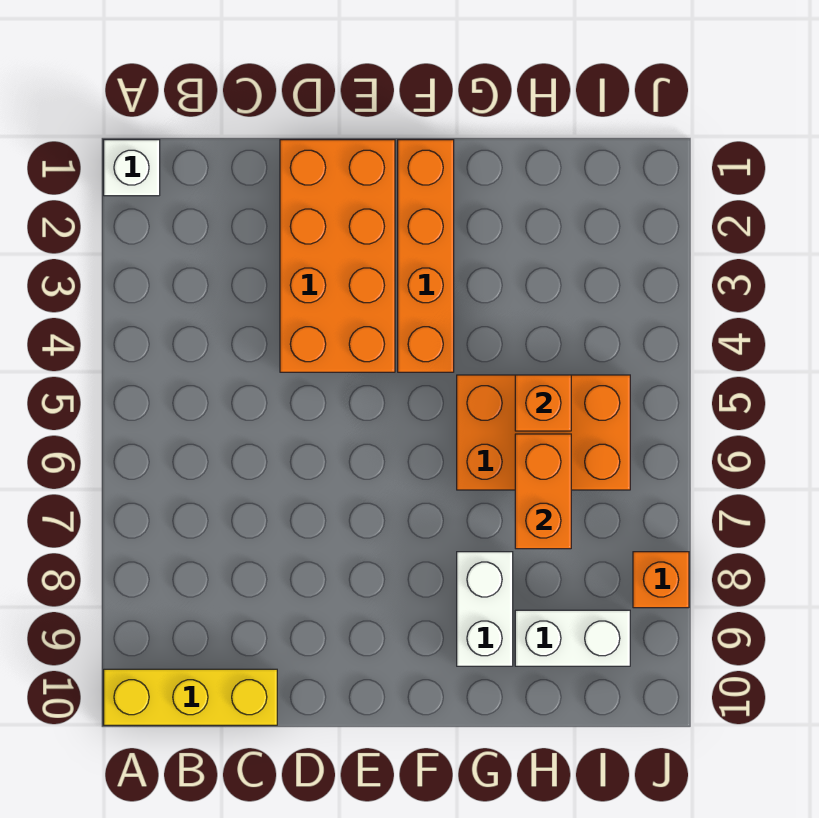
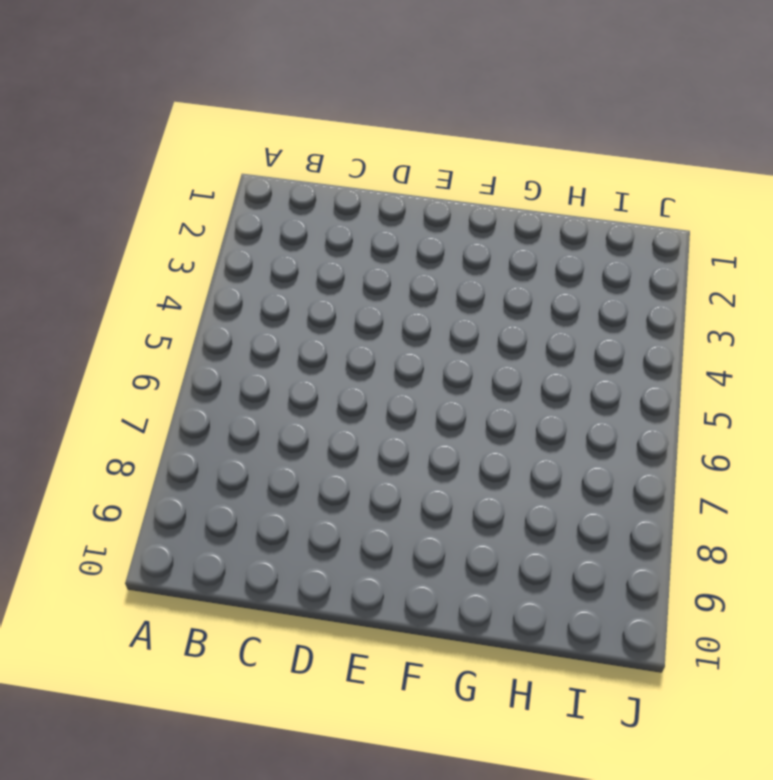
none -> white brick A1 level 1
none -> yellow brick A10:C10 level 1

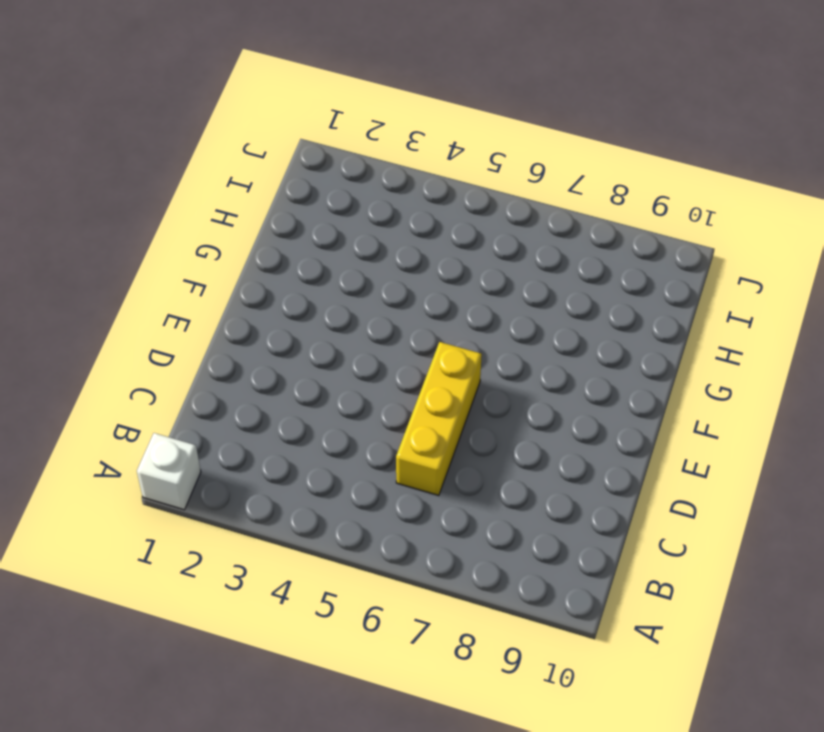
yellow brick C6:E6 level 1 -> yellow brick A10:C10 level 1
none -> orange brick D1:E4 level 1
none -> orange brick F1:F4 level 1

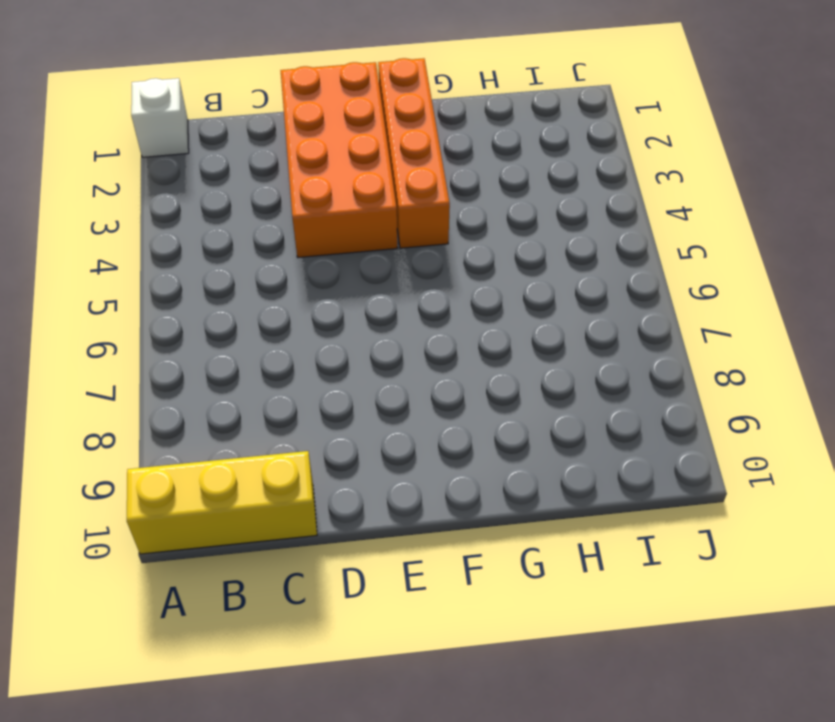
none -> orange brick G5:I6 level 1
none -> white brick G8:G9 level 1

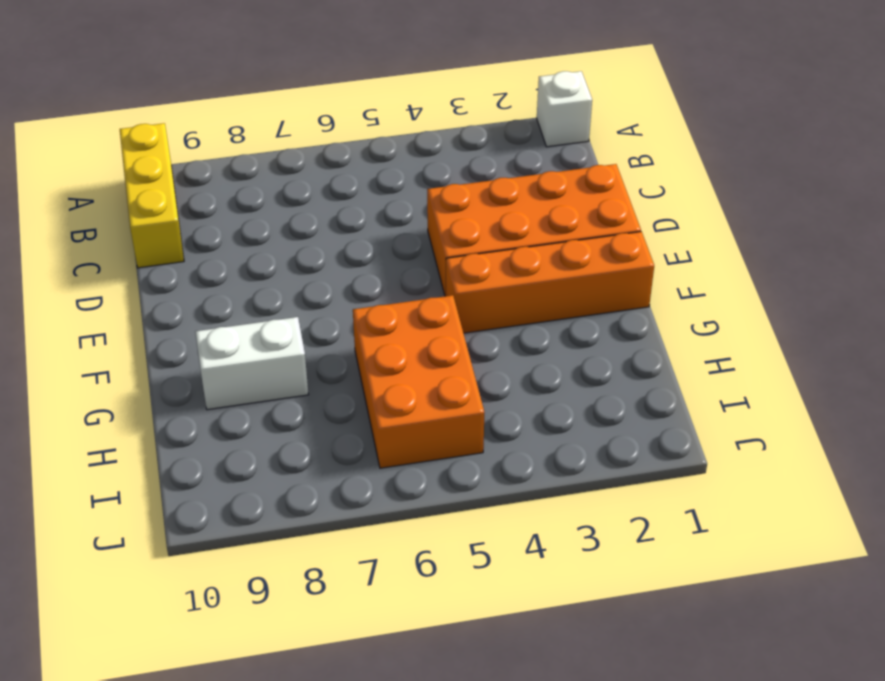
none -> white brick H9:I9 level 1
none -> orange brick J8 level 1

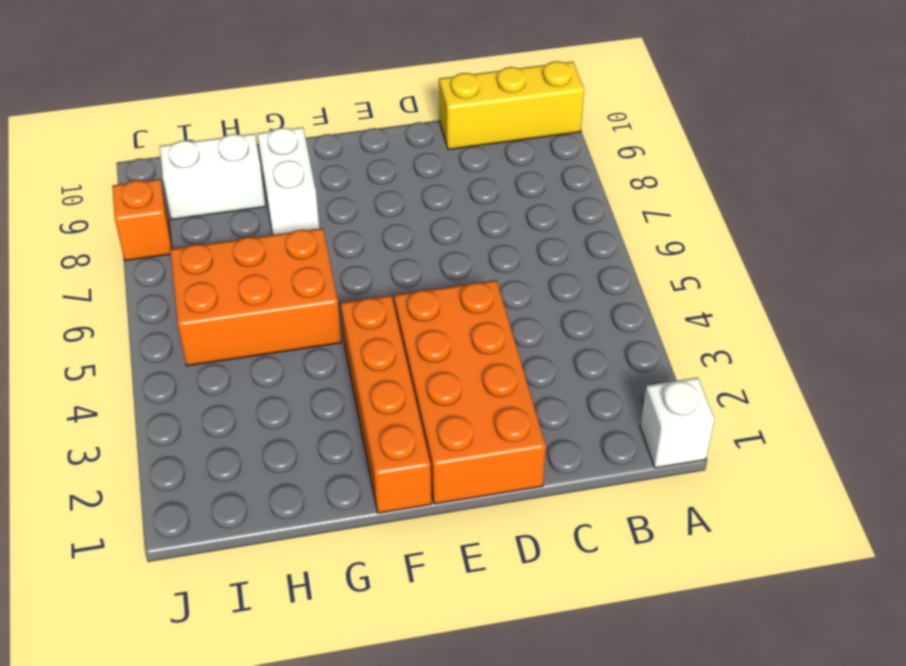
none -> orange brick H5 level 2
none -> orange brick H6:H7 level 2

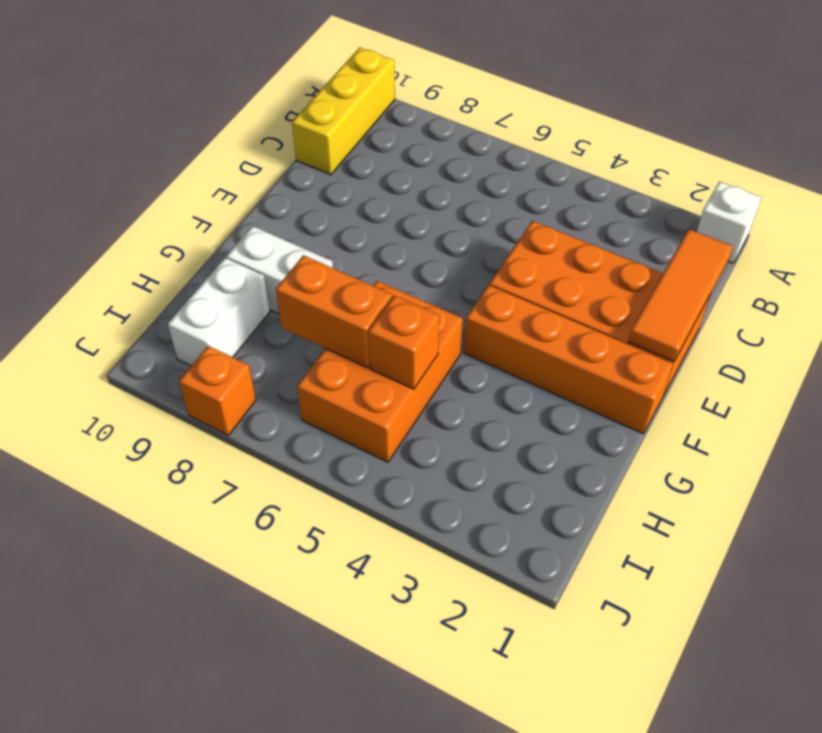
orange tile C1:E1 level 2 -> none

